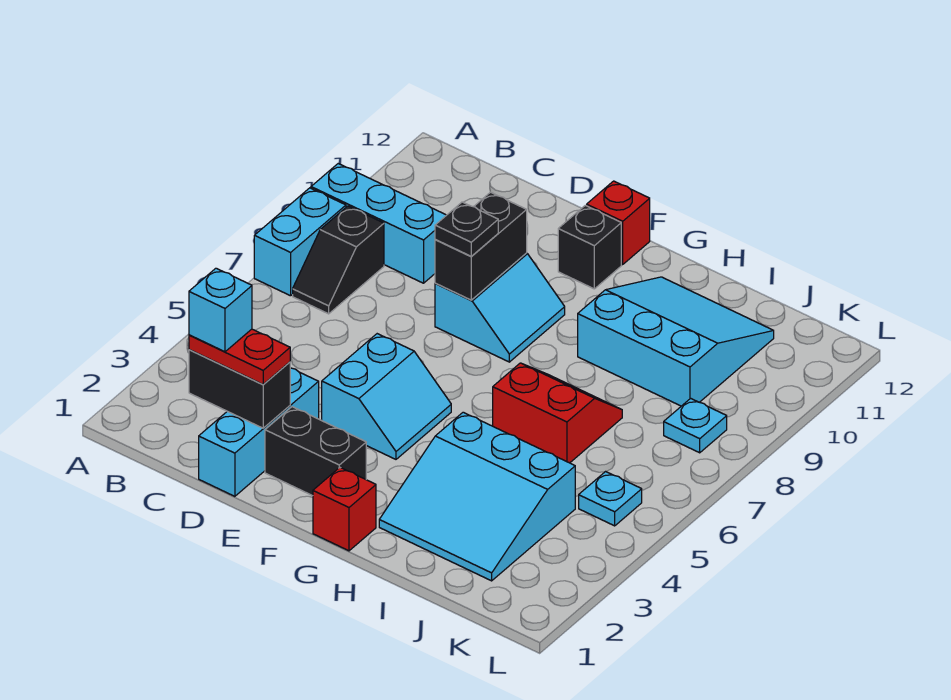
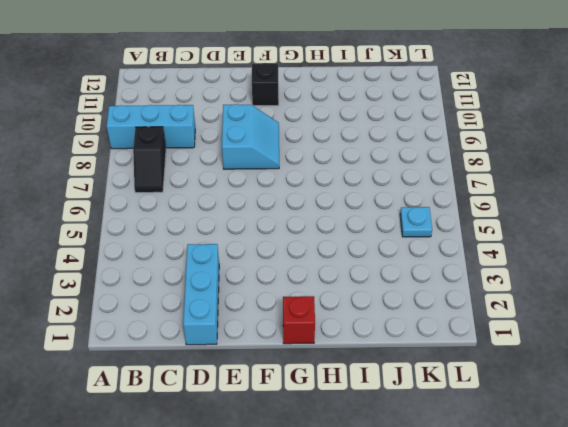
none -> cyan brick A7:A8 level 1
none -> black brick E2:F2 level 1
none -> cyan slope E4:F5 level 1 top E

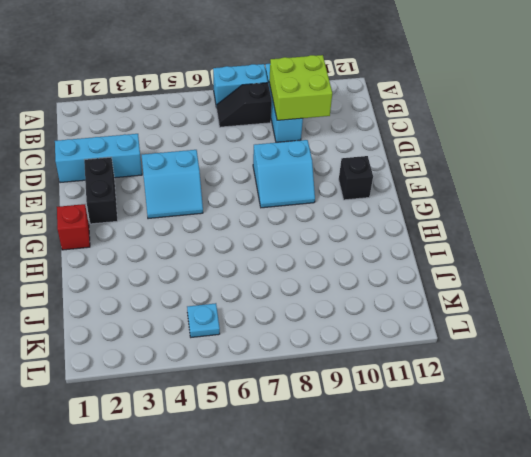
lime brick B9:C10 level 2 -> none
none -> red brick F12 level 1
none -> cyan slope H2:J4 level 1 top 4
none -> red slope H6:I7 level 1 top 6

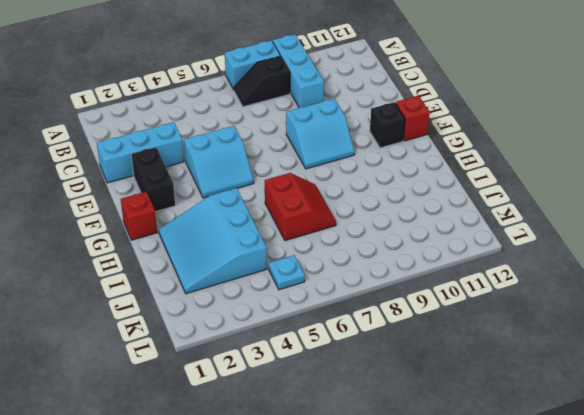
none -> cyan slope H9:J11 level 1 top 9
none -> cyan plate K8 level 1
none -> black brick C2:D2 level 2

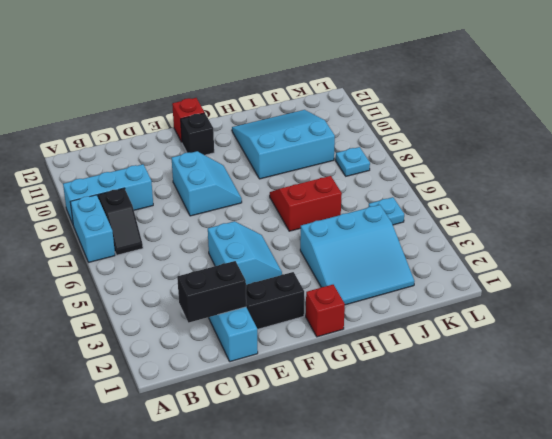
none -> black brick E8:E9 level 2
none -> red plate C2:D2 level 3
none -> black plate E8 level 3

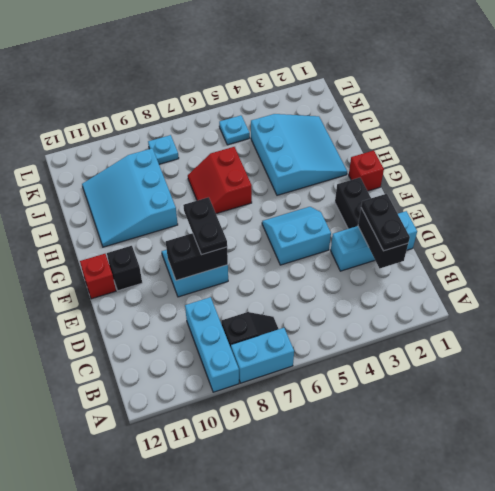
black plate C2:D2 level 3 -> red plate C2:D2 level 3
black plate E8:F8 level 3 -> black plate E8 level 3
none -> cyan brick C2 level 4

